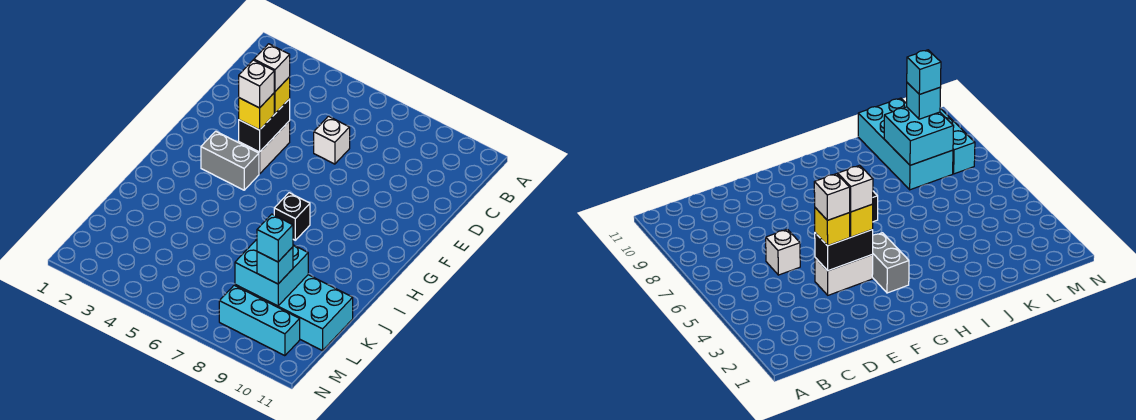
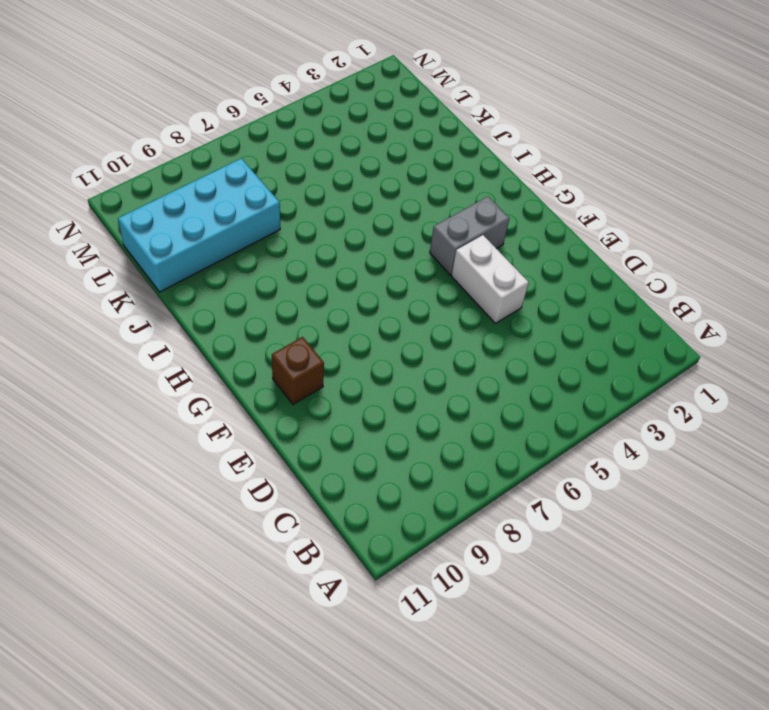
brown brick F10 level 1 -> none
none -> white brick D6 level 1
none -> black brick H7 level 1
none -> cyan brick M8:M10 level 1

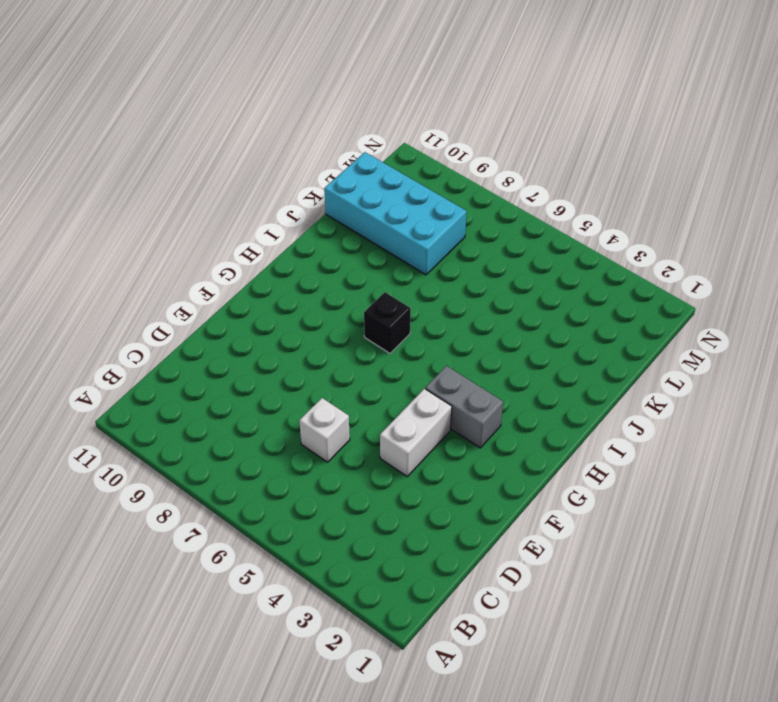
none -> cyan brick M8:M10 level 1
none -> black brick E4:F4 level 2
none -> cyan brick K8:L9 level 2

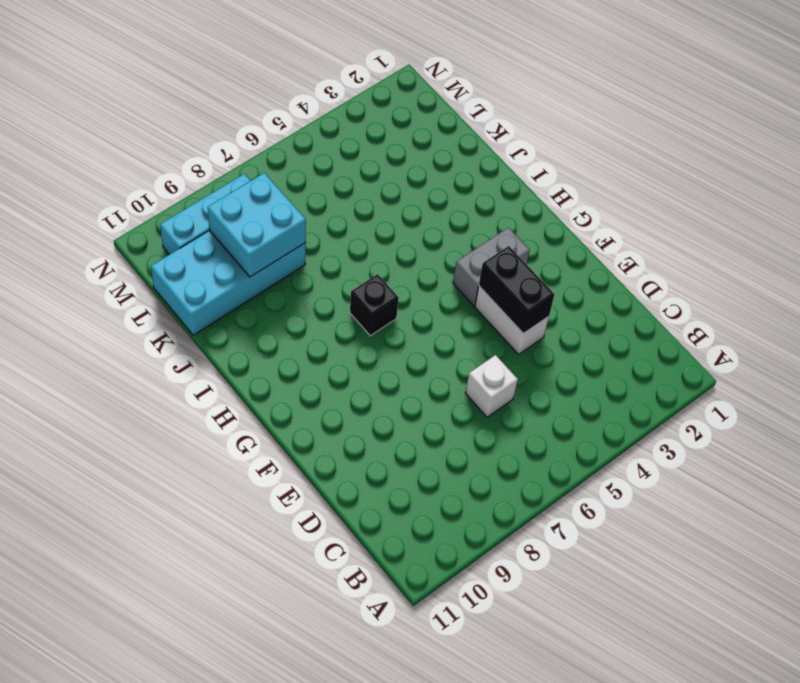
none -> yellow brick E4 level 3
none -> yellow brick F4 level 3
none -> cyan brick L9 level 3

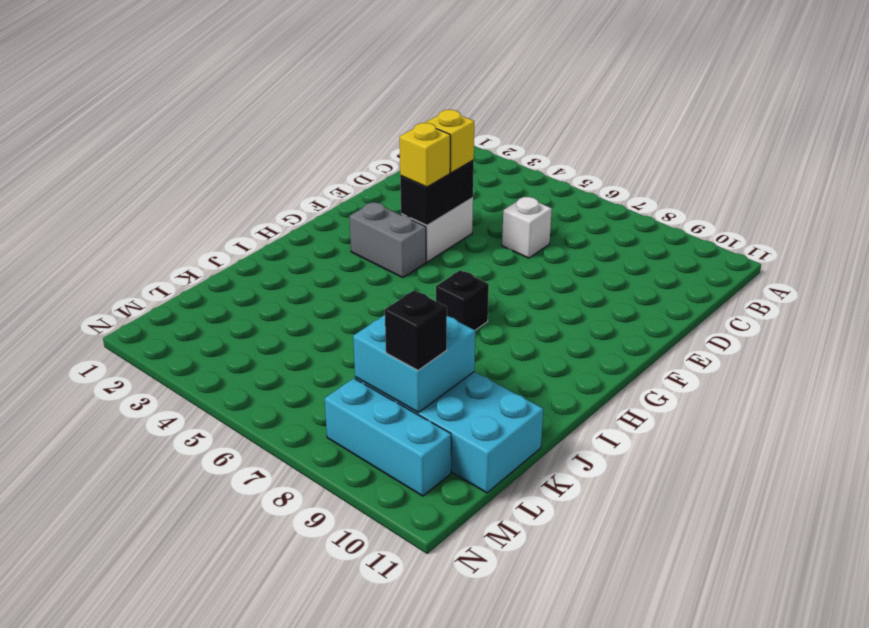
black brick L9 level 3 -> cyan brick L9 level 3
none -> white brick E4 level 4
none -> white brick F4 level 4
none -> cyan brick L9 level 4

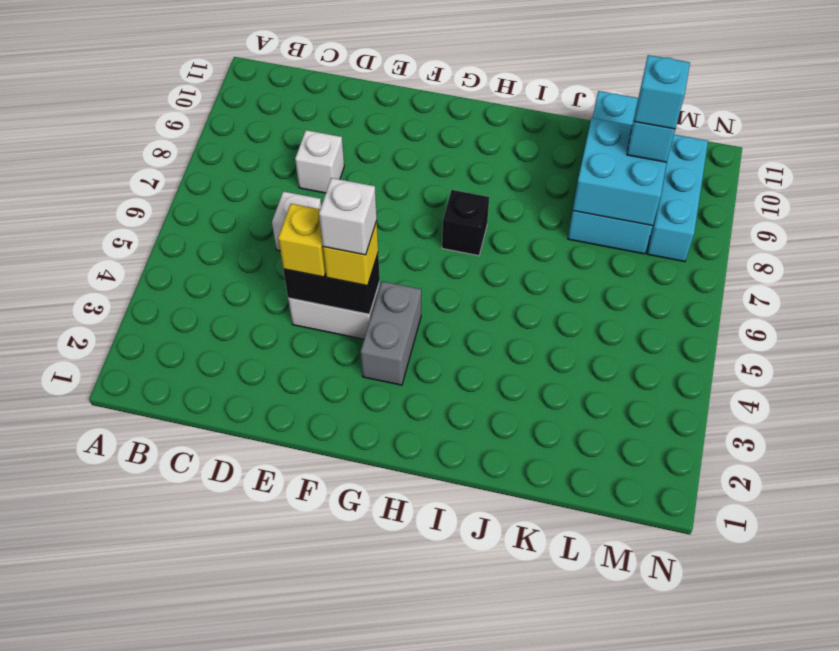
white brick D8 level 1 -> white brick E4 level 4

